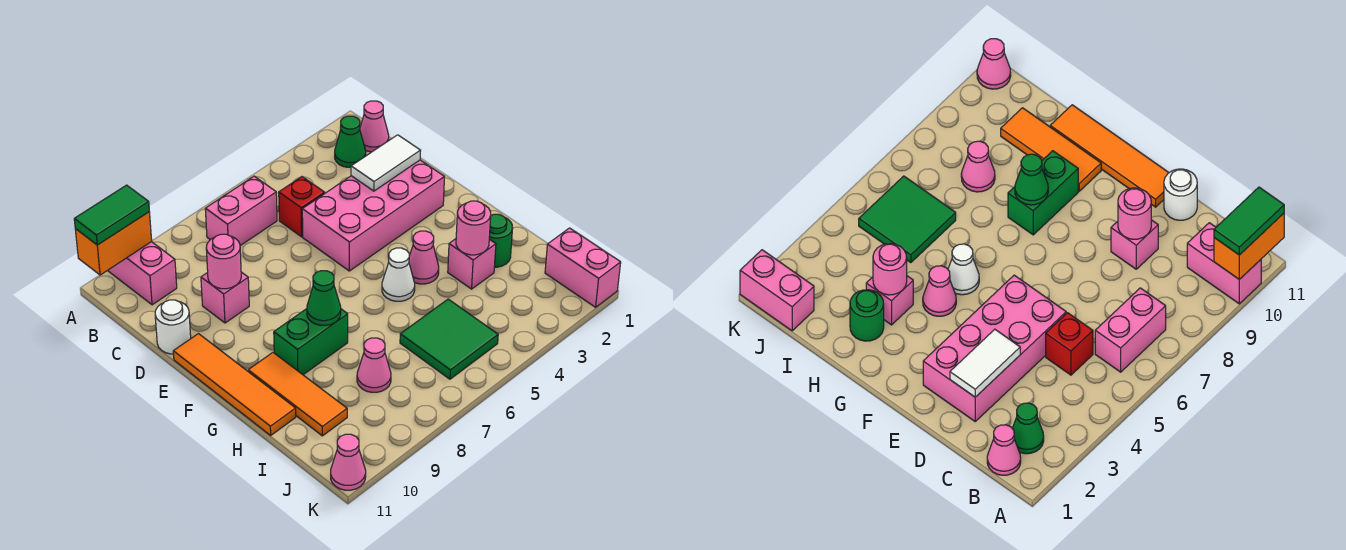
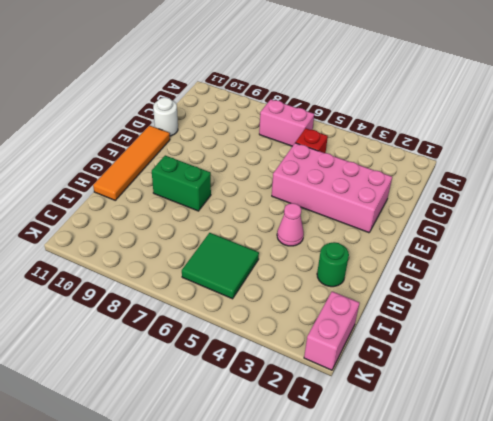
none -> pink brick A10:B10 level 1
none -> pink cone B1 level 1
none -> green cone B2 level 1

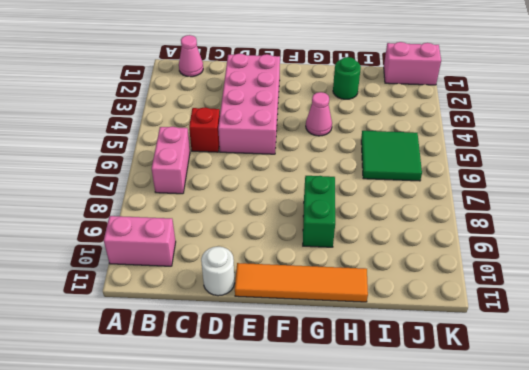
none -> green cone B2 level 1
none -> pink brick D9 level 1
none -> white cone G5 level 1

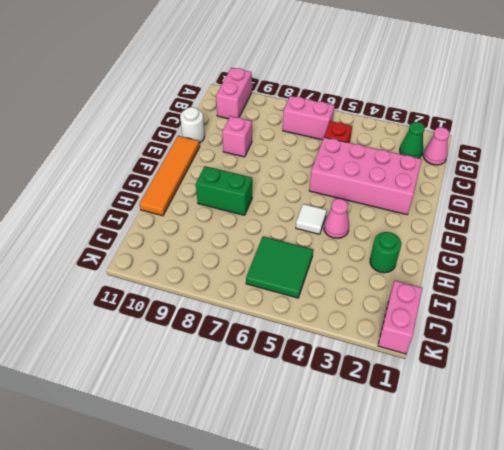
white tile G5 level 1 -> white cone G5 level 1
none -> orange tile G10:I10 level 1
none -> pink brick H3 level 1
none -> pink cone I8 level 1

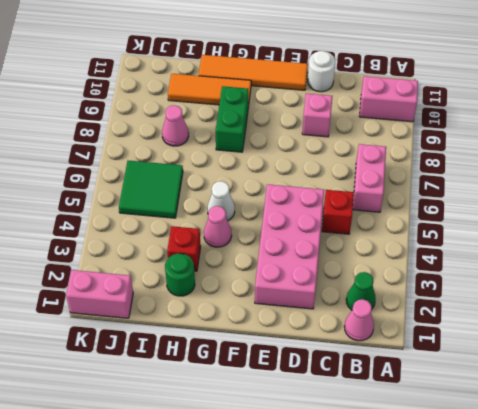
red brick H3 level 1 -> pink brick H3 level 1
none -> pink cone K11 level 1
none -> orange brick A10:A11 level 2
none -> white tile D2:D3 level 2

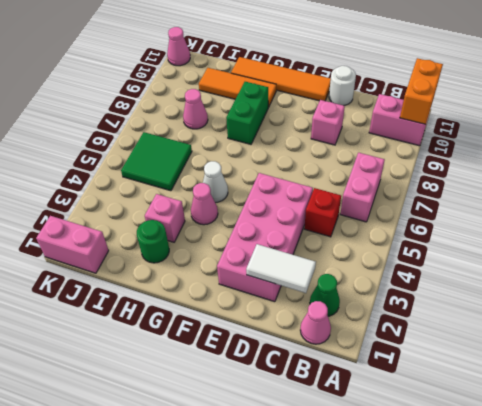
white tile C2:D2 level 2 -> white tile D2:D3 level 2
none -> pink round brick D9 level 2
none -> green cone G8 level 2
none -> pink round brick H3 level 2

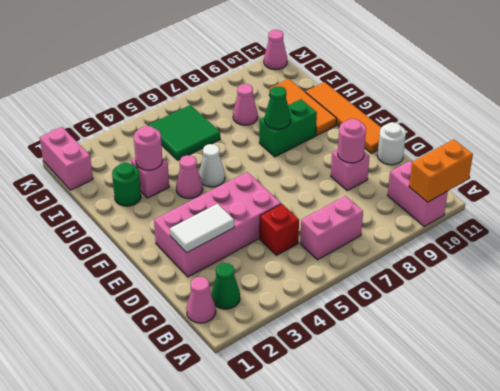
none -> green tile A10:A11 level 3

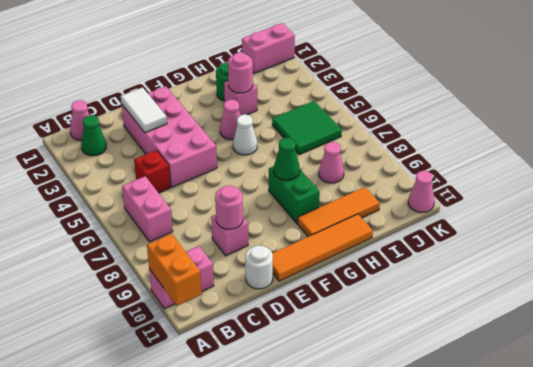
none -> green tile A10:A11 level 3

